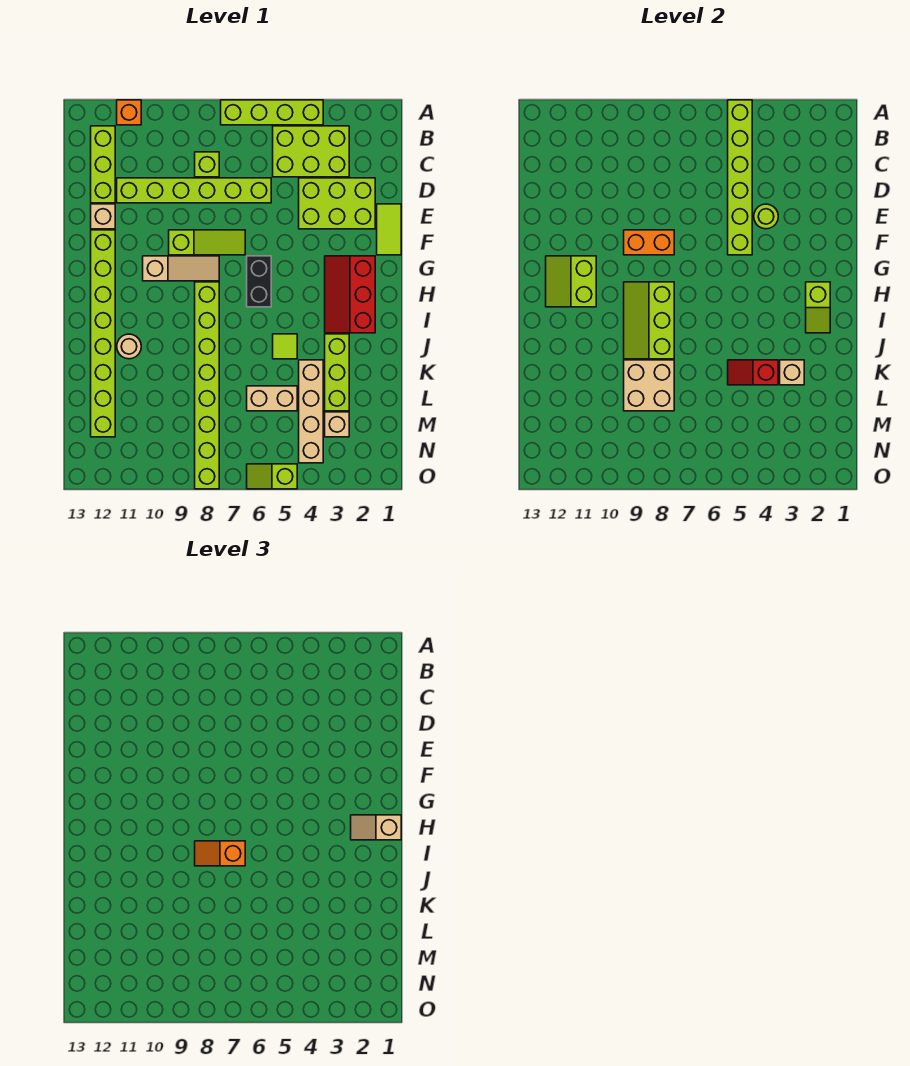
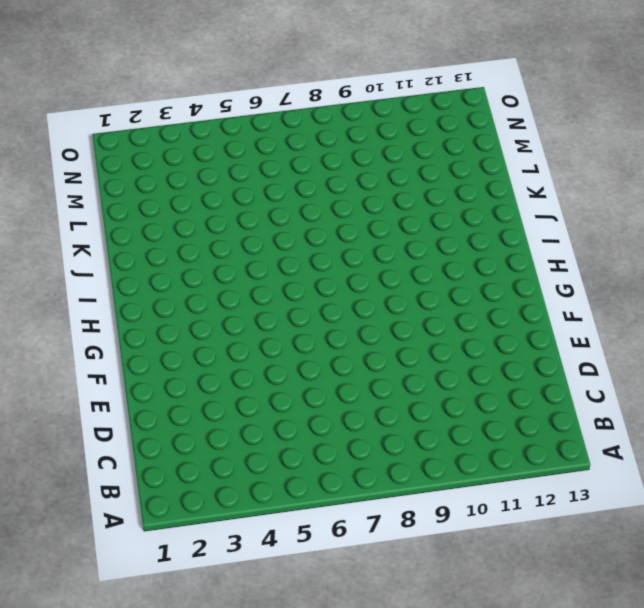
none -> lime brick A4:A7 level 1
none -> orange brick A11 level 1
none -> lime brick B3:C5 level 1
none -> lime brick B12:D12 level 1

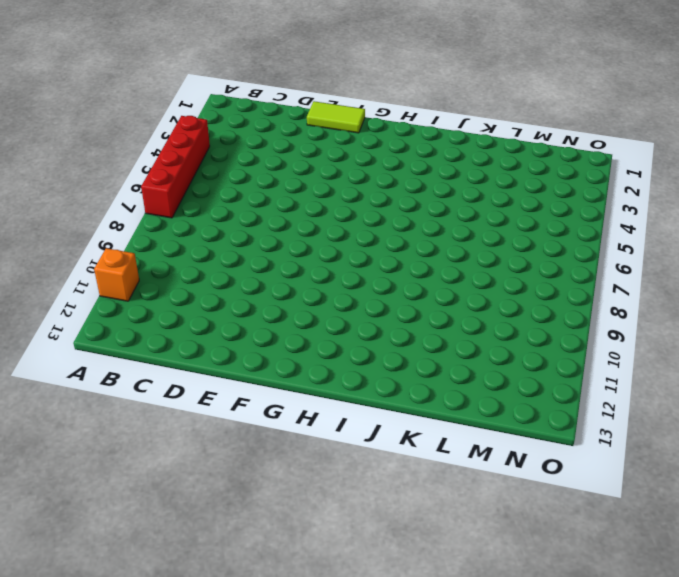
red brick A4:A7 level 1 -> lime brick A4:A7 level 1
none -> lime brick B3:C5 level 1
none -> lime brick B12:D12 level 1
none -> lime brick C8 level 1
none -> lime brick D2:E4 level 1

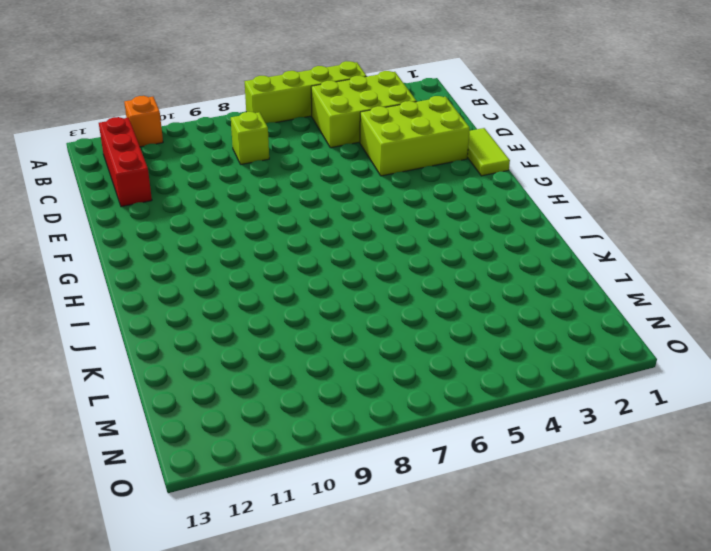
red brick B12:D12 level 1 -> lime brick B12:D12 level 1
none -> lime brick D6:D11 level 1
none -> tan brick E12 level 1
none -> lime slope F7:F9 level 1 top 9
none -> lime brick F12:M12 level 1

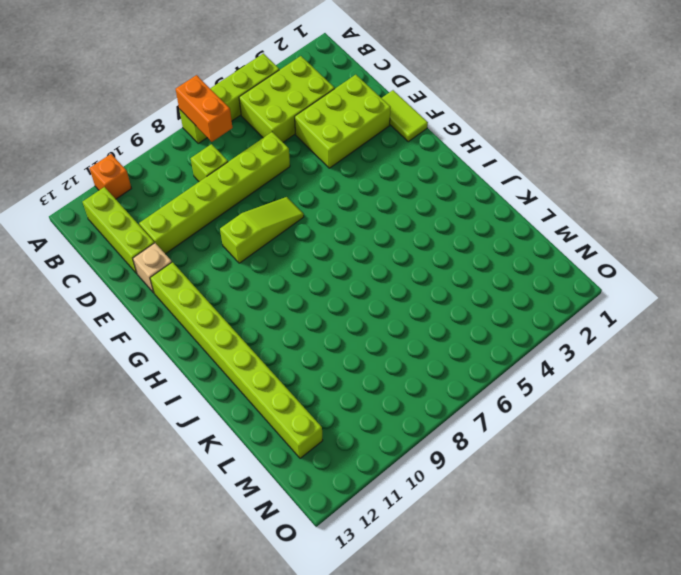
orange brick A7:B7 level 2 -> orange brick F8:F9 level 2
none -> red slope G2:I3 level 1 top 2
none -> black brick G6:H6 level 1
none -> tan slope G8:G10 level 1 top 10
none -> lime brick H8:O8 level 1

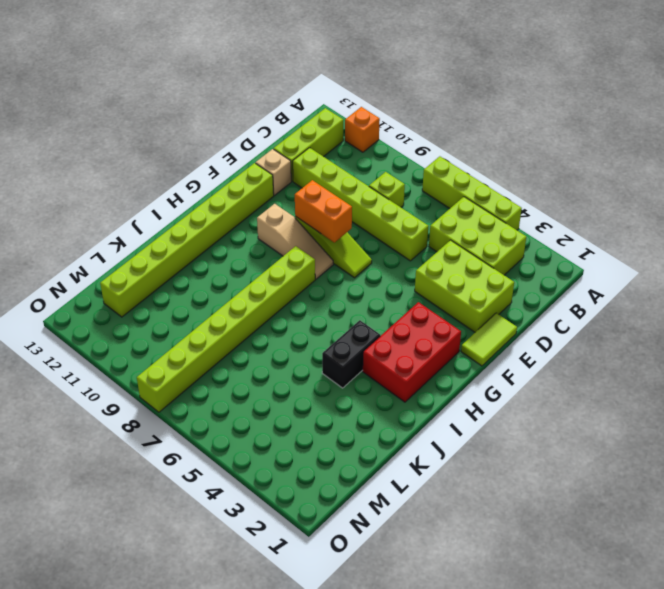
red brick G2:I3 level 1 -> red slope G2:I3 level 1 top 2
black brick I4:J4 level 1 -> black brick G6:H6 level 1
none -> lime brick J3:L3 level 1
none -> lime tile J5 level 1
none -> tan round brick J11 level 1
none -> tan brick K4:N4 level 1

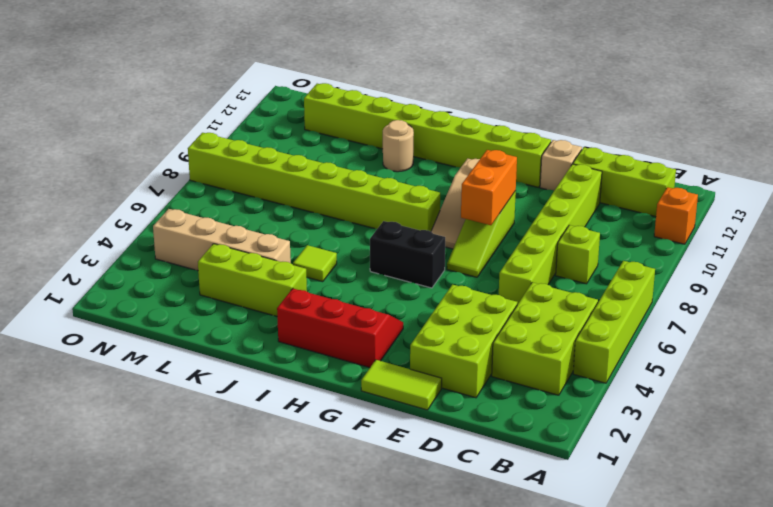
none -> tan brick L5:L6 level 1
none -> tan brick M3 level 1
none -> lime slope O5:O6 level 1 top 5
none -> lime brick A5:F5 level 2

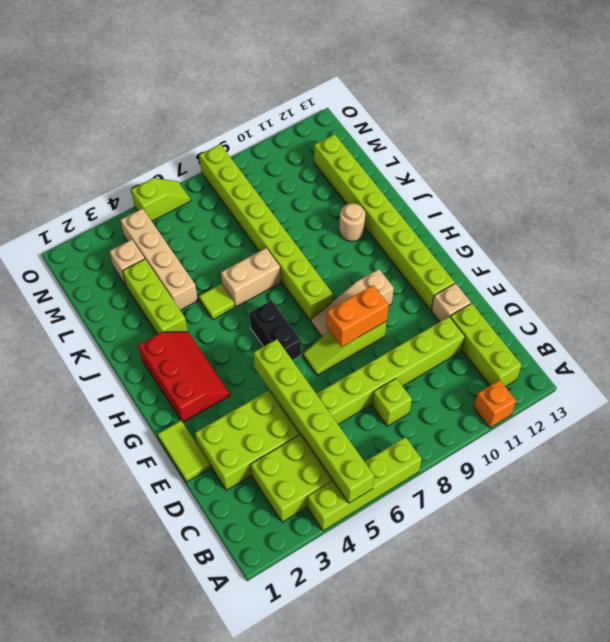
tan brick J6:J7 level 1 -> tan brick L5:L6 level 1
none -> lime round brick E4 level 2
none -> lime slope G11:H12 level 2 top 11
none -> lime slope H2:I2 level 2 top H
none -> lime slope H8:J9 level 2 top 8

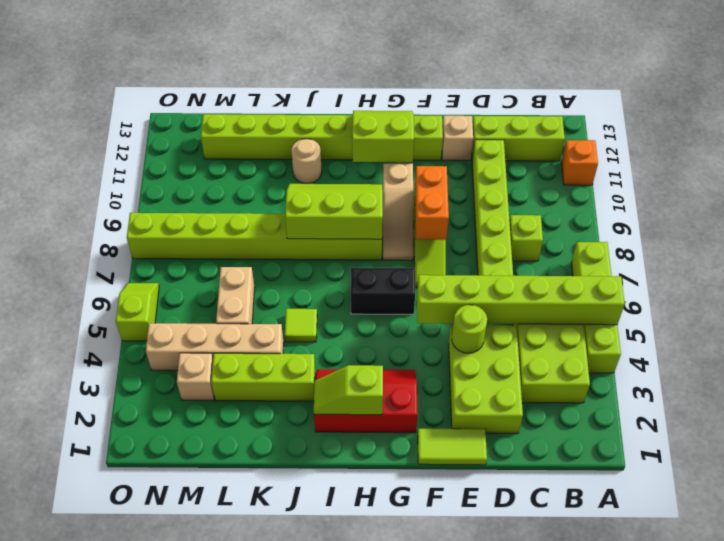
none -> tan brick K3 level 2
none -> red slope K4:K5 level 2 top 4
none -> tan brick K8:L9 level 2
none -> tan slope H1:H2 level 3 top 1

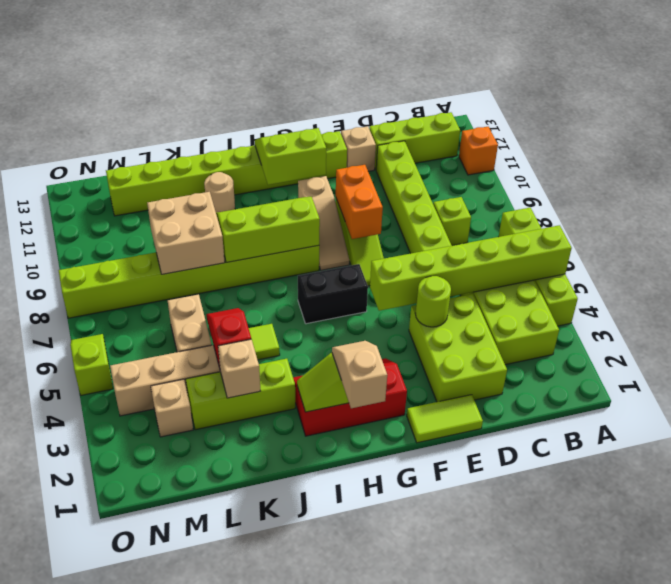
none -> orange slope I7:I8 level 3 top 7

